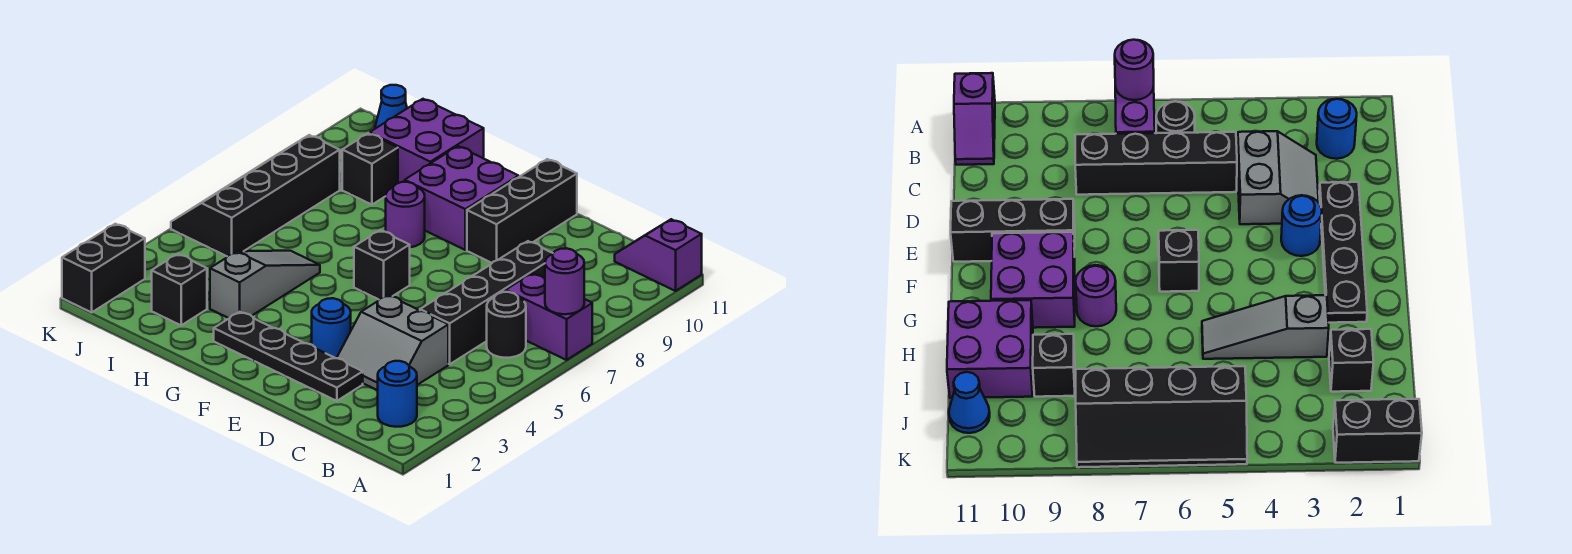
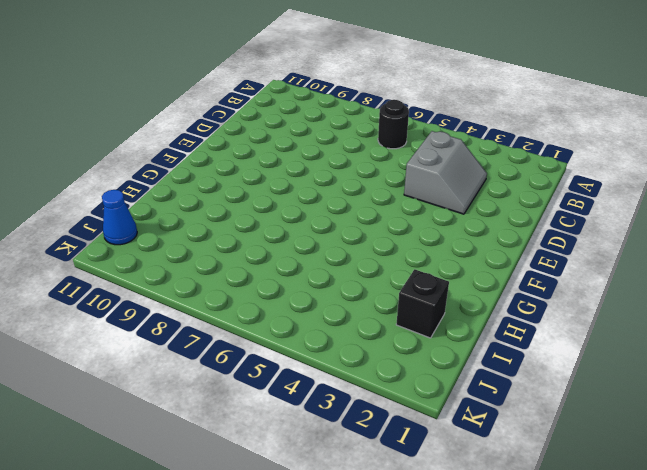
none -> purple brick A7:B7 level 1
none -> purple slope A11:B11 level 1 top A
none -> blue round brick B2 level 1

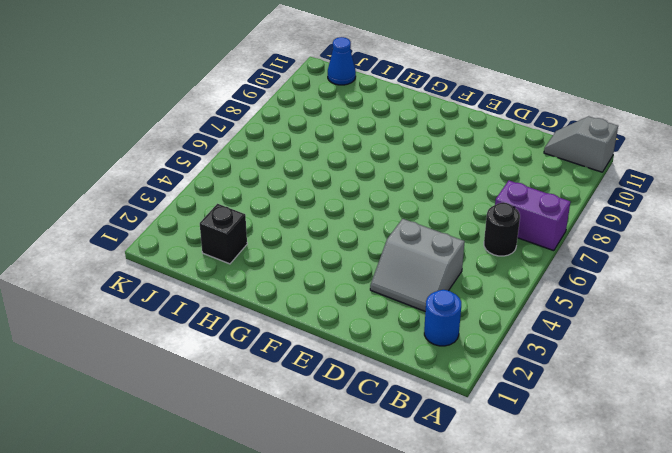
grey slope A11:B11 level 1 top A -> purple slope A11:B11 level 1 top A
none -> black brick C5:C8 level 1
none -> black plate D2:G2 level 1
none -> blue round brick E3 level 1

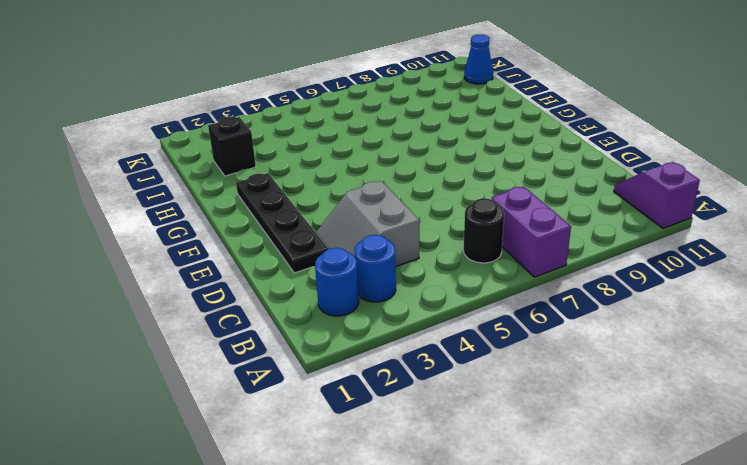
blue round brick B3 level 1 -> blue round brick E3 level 1
none -> black brick C5:C8 level 1
none -> black brick E9:E11 level 1
none -> black brick F6 level 1

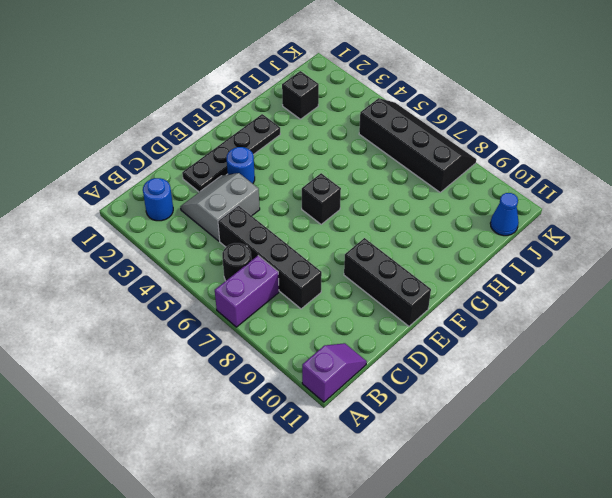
none -> purple brick F9:G10 level 1
none -> purple round brick G8 level 1
none -> grey slope H3:H5 level 1 top 3

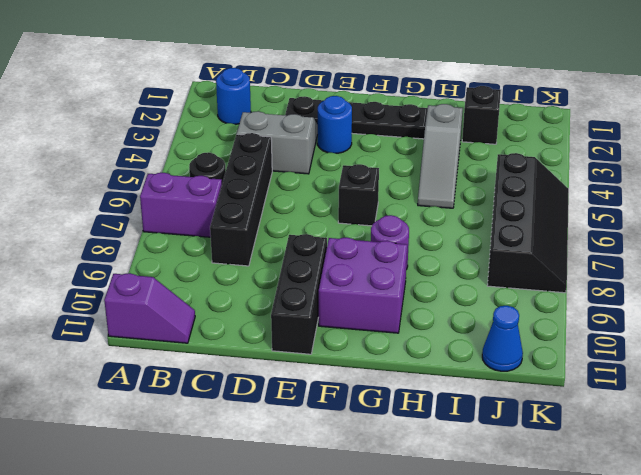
none -> purple brick H10:I11 level 1
none -> black brick I9 level 1
none -> black brick K1:K2 level 1

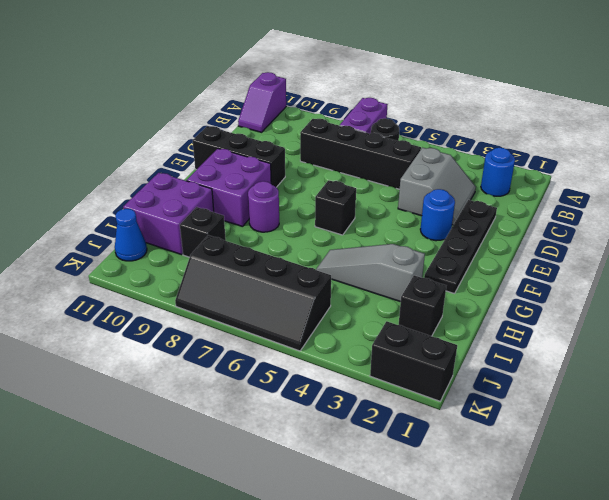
none -> purple round brick A7 level 2

